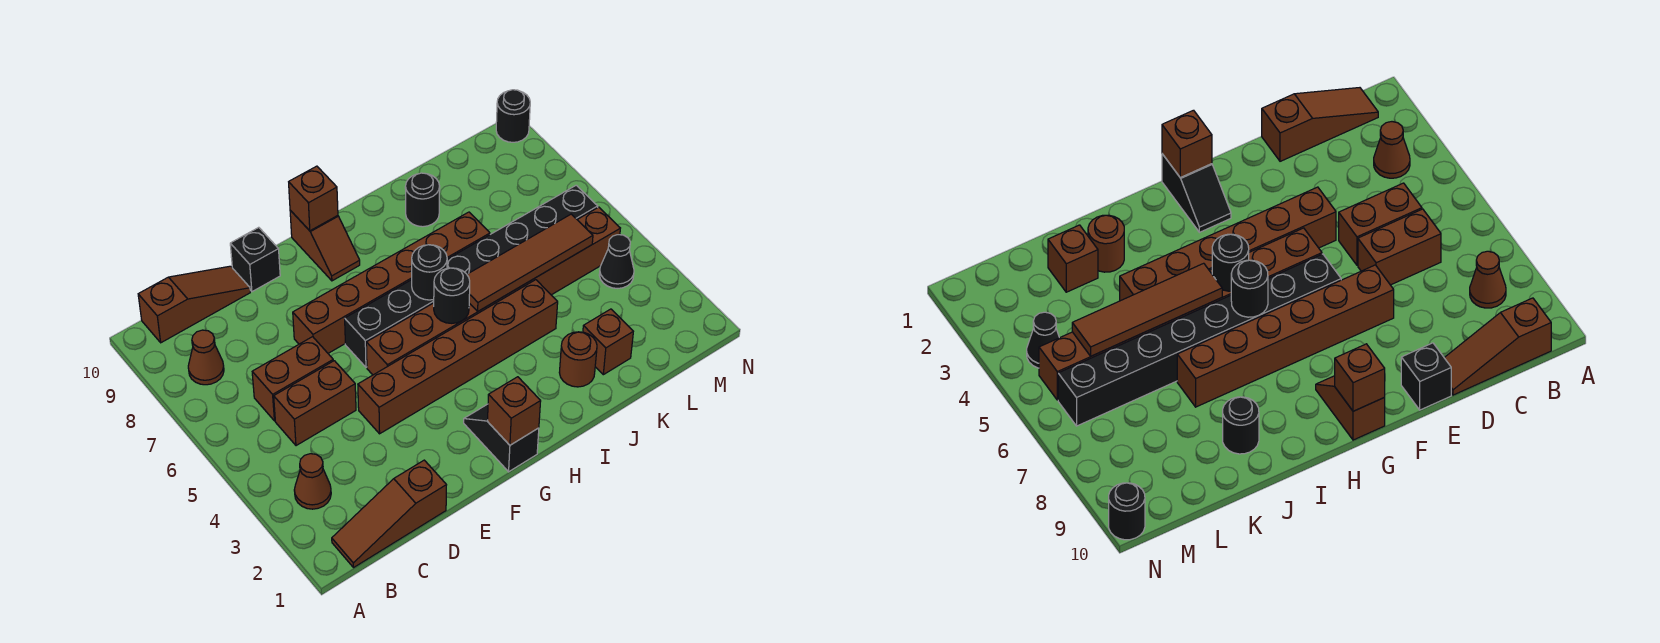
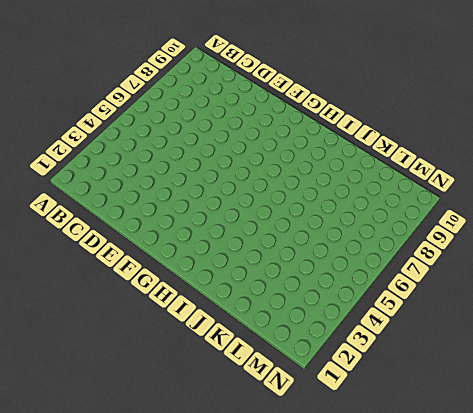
none -> brown slope B1:D1 level 1 top D
none -> brown cone B3 level 1
none -> brown cone B8 level 1

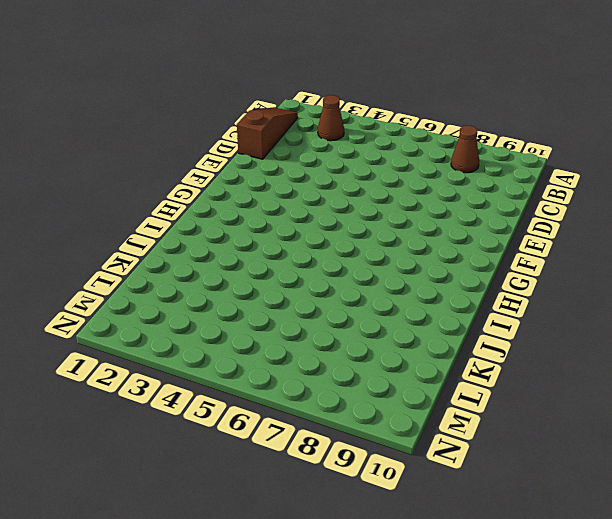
none -> brown slope B10:D10 level 1 top B
none -> brown brick C5:D5 level 1
none -> brown brick C6:D6 level 1

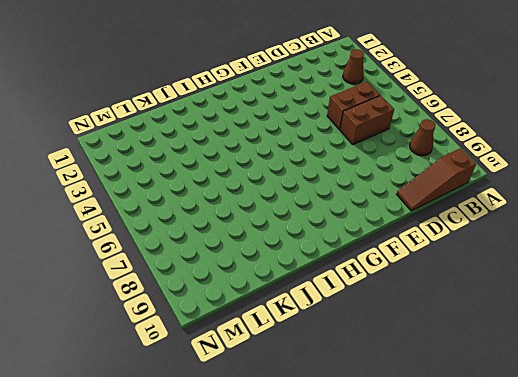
none -> brown slope B1:D1 level 1 top D
none -> brown brick E4:J4 level 1
none -> brown brick E7:J7 level 1

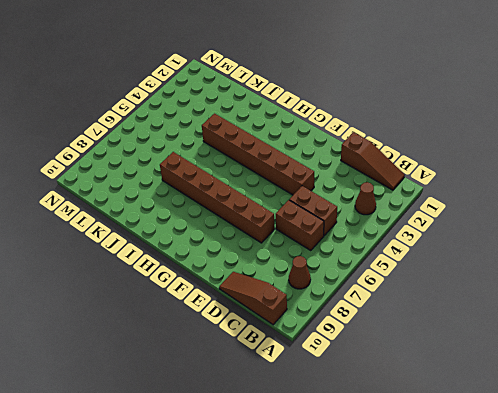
none -> black brick E10 level 1
none -> brown brick F5:M5 level 1
none -> black brick F6:M6 level 1

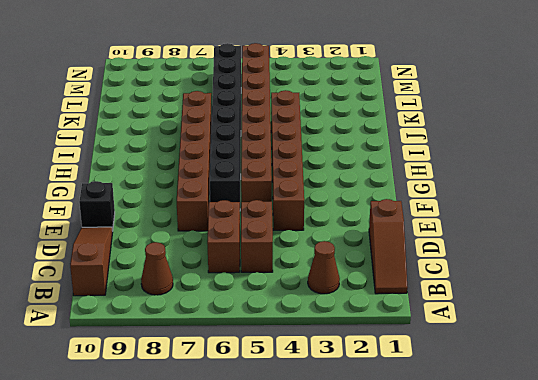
none -> black slope G1:G2 level 1 top 1
none -> brown slope G9:G10 level 1 top 10
none -> brown round brick J2 level 1

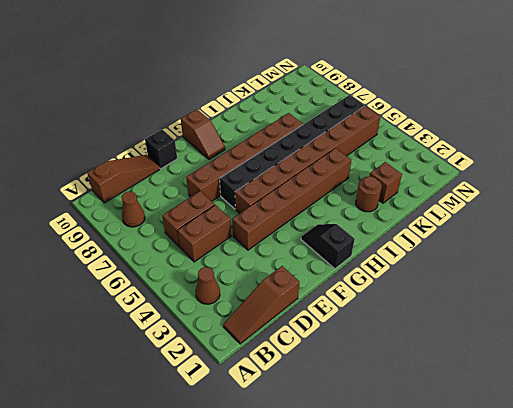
none -> black round brick J9 level 1
none -> black cone M4 level 1
none -> black round brick N10 level 1

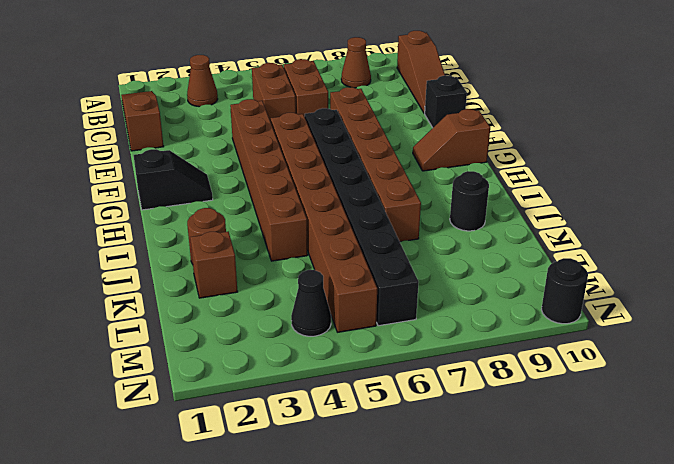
none -> brown brick G1 level 2
none -> brown brick G10 level 2
none -> black round brick H5 level 2

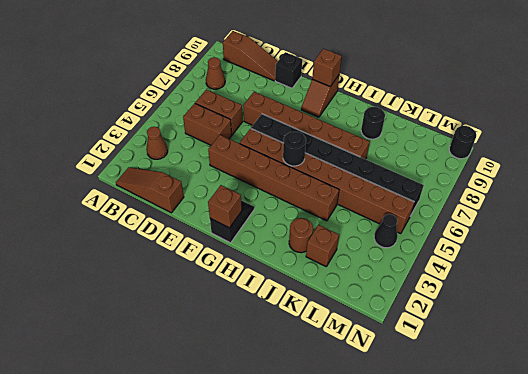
none -> black round brick H6 level 2
none -> brown tile I5:L5 level 2

